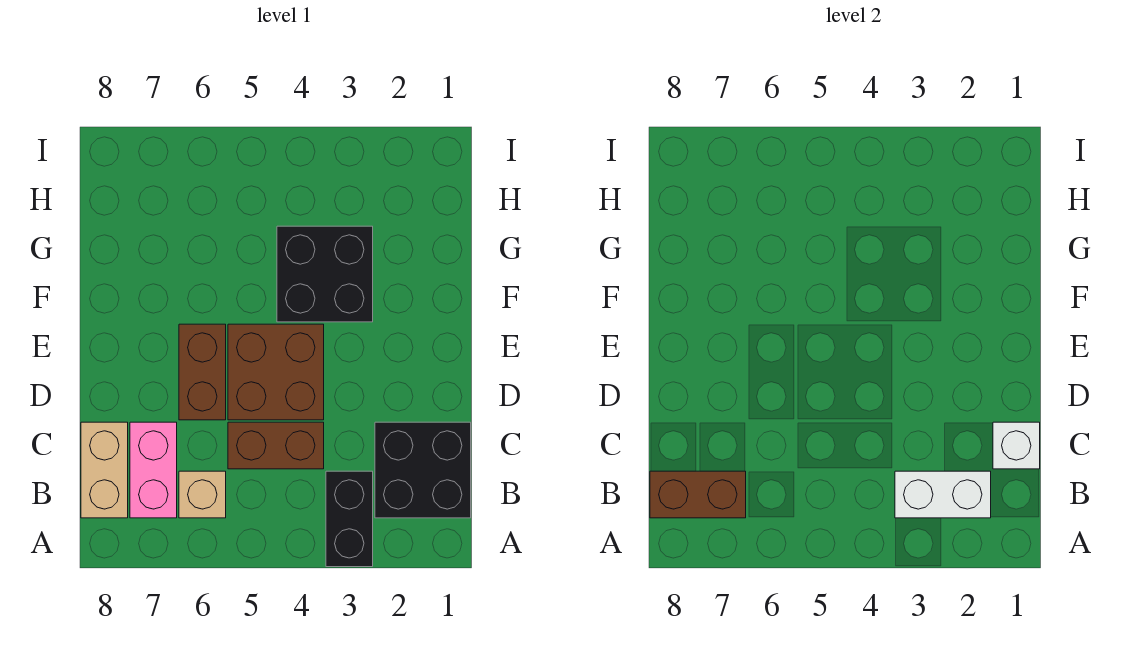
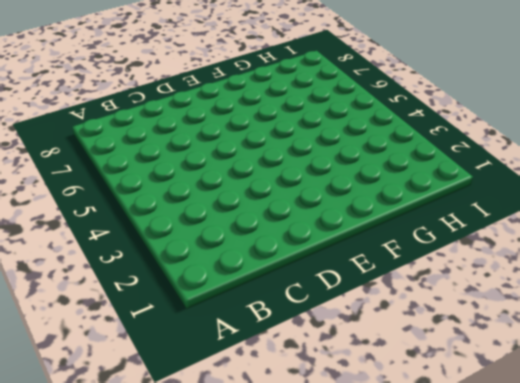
none -> black brick A3:B3 level 1
none -> black brick B1:C2 level 1
none -> tan brick B6 level 1

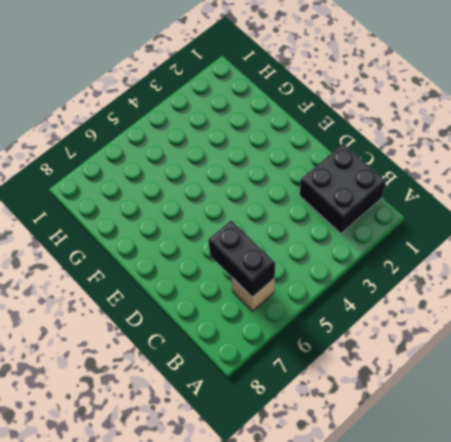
black brick B6:C6 level 2 -> black brick A3:B3 level 1
none -> pink brick B7:C7 level 1
none -> tan brick B8:C8 level 1
none -> brown brick C4:C5 level 1

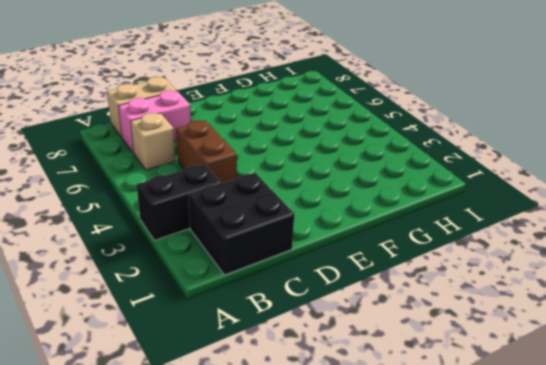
none -> brown brick D4:E5 level 1
none -> brown brick D6:E6 level 1
none -> black brick F3:G4 level 1

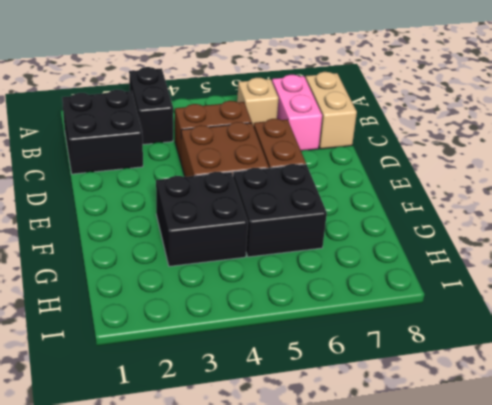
black brick F5:G6 level 1 -> none
none -> white brick B2:B3 level 2
none -> brown brick B7:B8 level 2
none -> white brick C1 level 2

